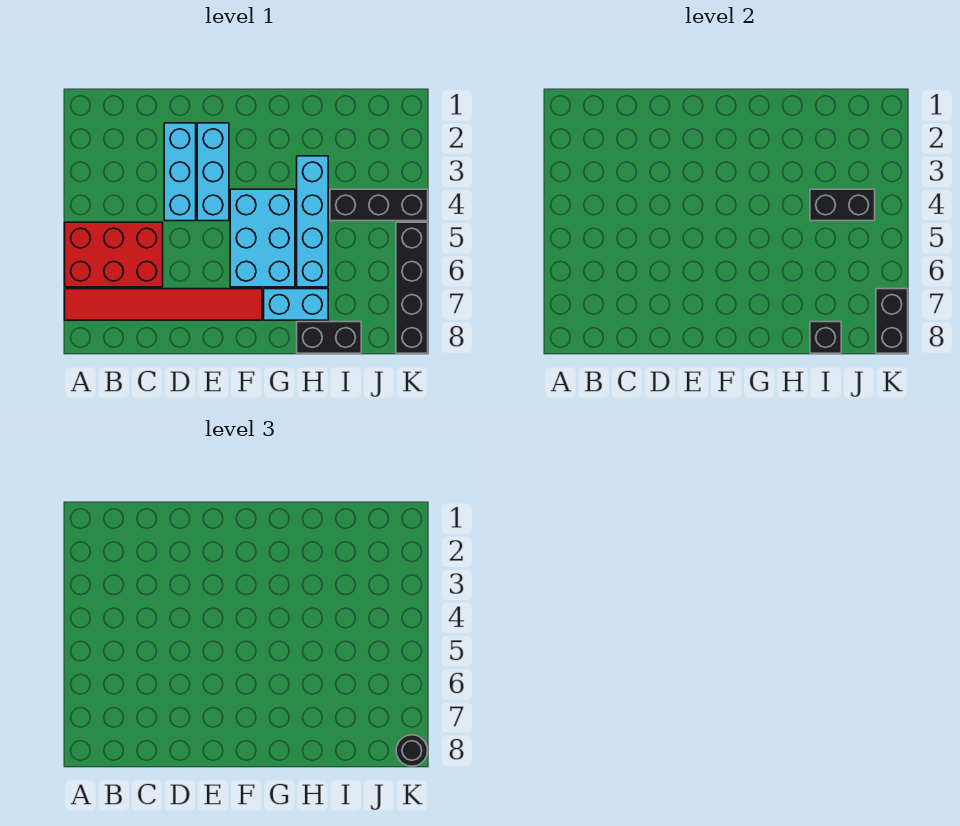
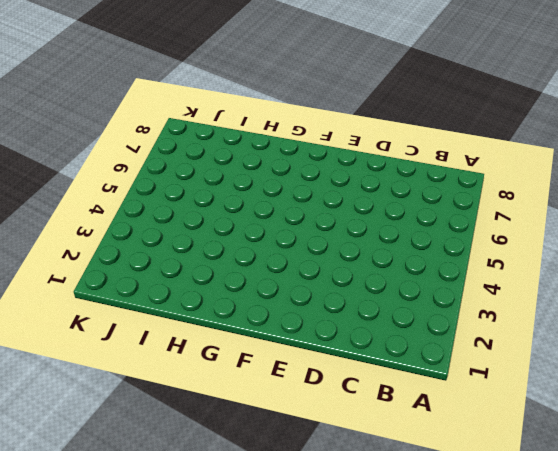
none -> red brick A5:C6 level 1
none -> red tile A7:F7 level 1
none -> cyan brick D2:D4 level 1

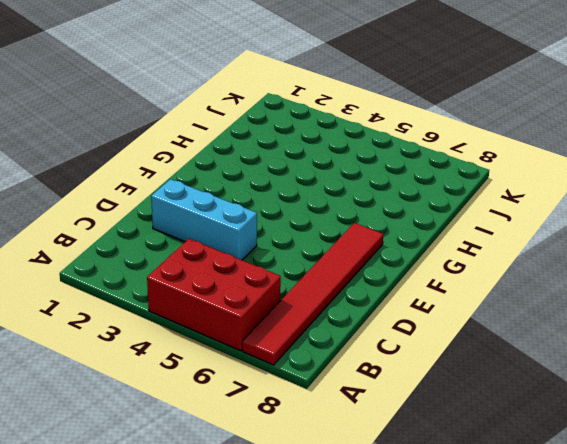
red brick A4:B6 level 1 -> red brick A5:C6 level 1
none -> cyan brick E2:E4 level 1
none -> cyan brick F4:G6 level 1
none -> cyan brick G7:H7 level 1

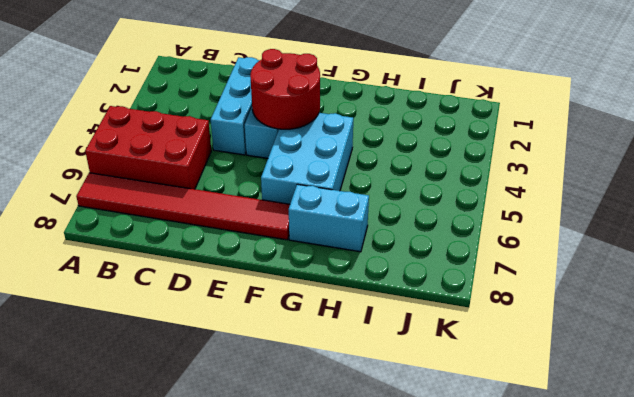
red round brick E3:F4 level 2 -> none
none -> cyan brick H3:H6 level 1
none -> black brick H8:I8 level 1
none -> black brick I4:K4 level 1

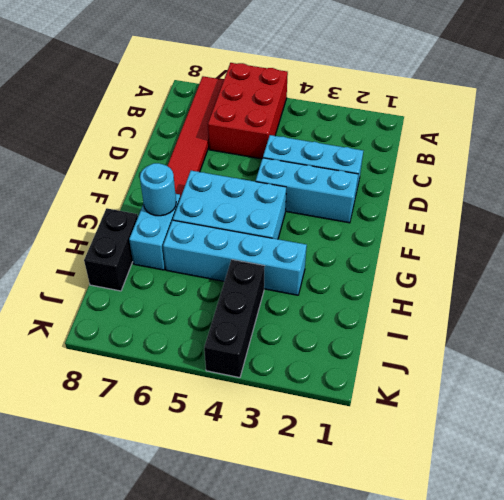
cyan round brick G7 level 2 -> none
none -> black brick K5:K8 level 1
none -> black brick I4:J4 level 2
none -> black brick I8 level 2

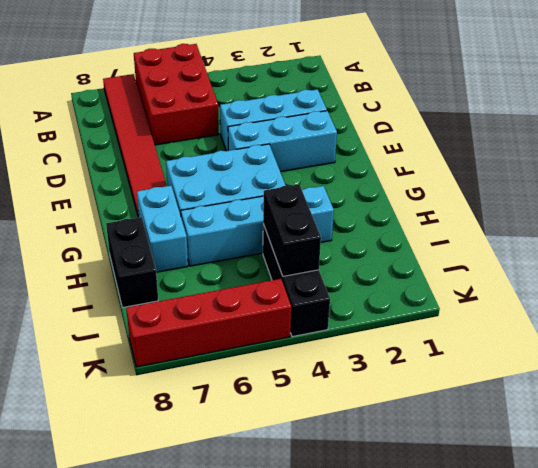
red brick K5:K8 level 1 -> black brick K5:K8 level 1
none -> black brick I8 level 2
none -> black brick K7:K8 level 2
none -> black round brick K8 level 3

